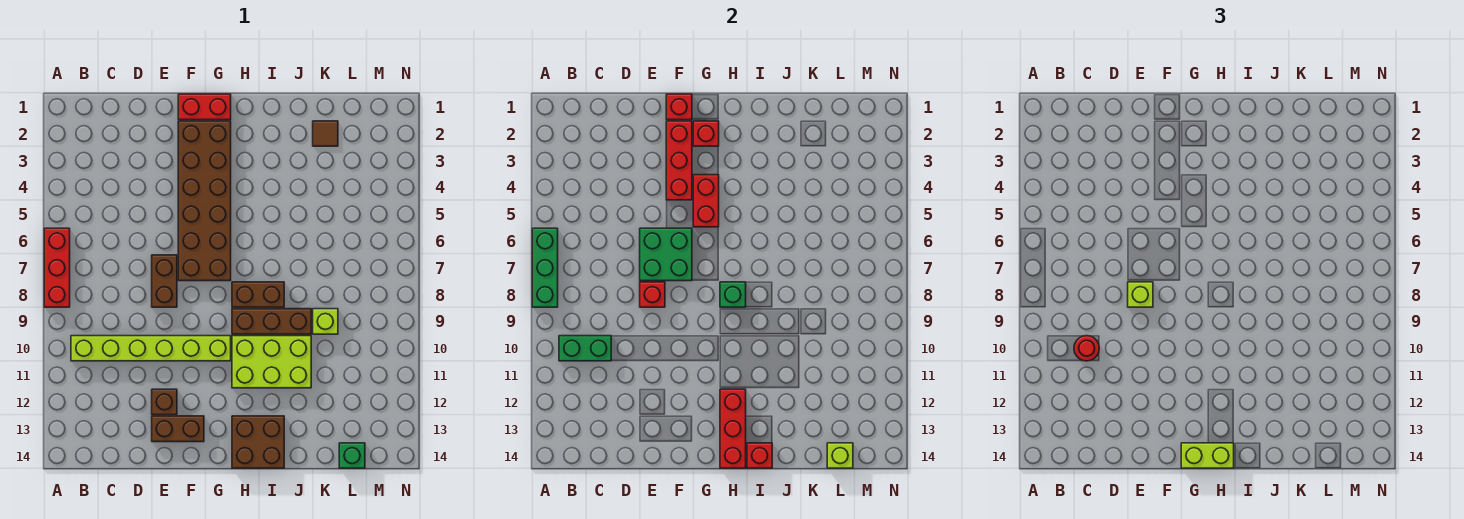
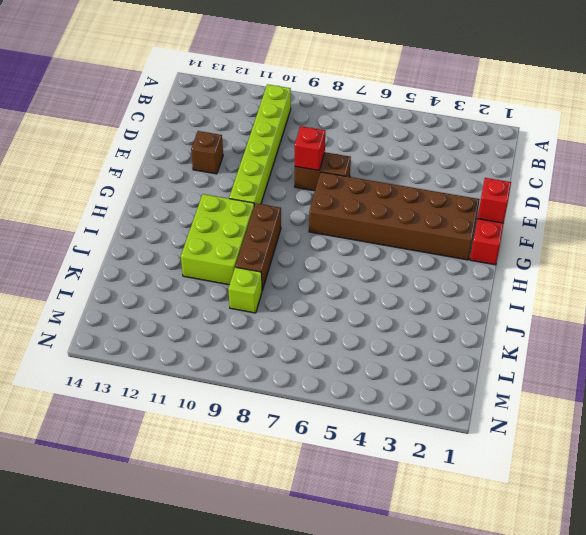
none -> red brick A6:A8 level 1
none -> brown brick E13:F13 level 1
none -> brown brick H8:I8 level 1

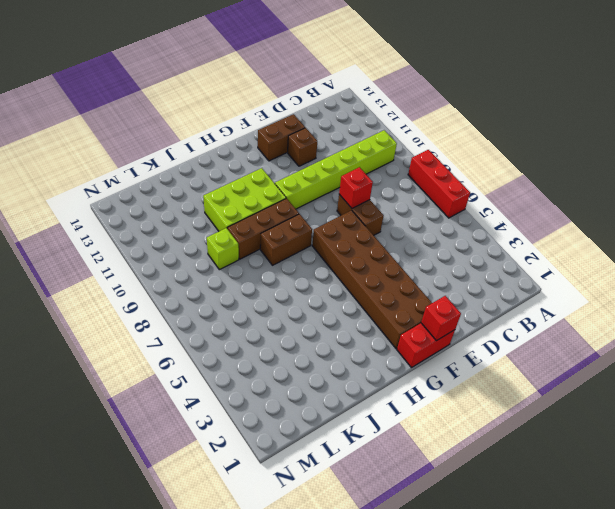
none -> brown brick H13:I14 level 1
none -> brown tile K2 level 1
none -> green brick L14 level 1

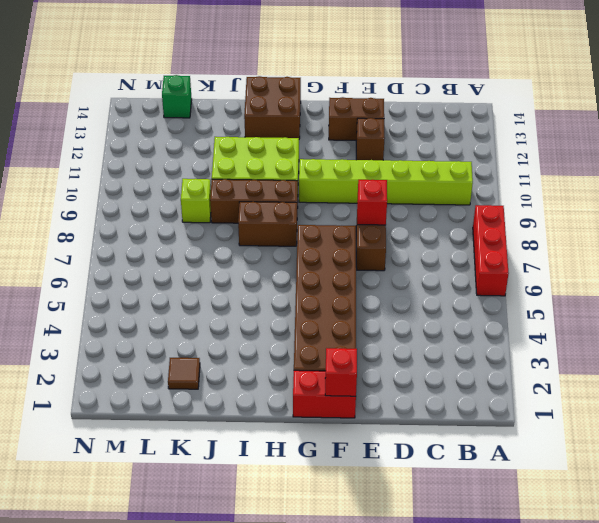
none -> green brick A6:A8 level 2
none -> green brick B10:C10 level 2
none -> green brick E6:F7 level 2

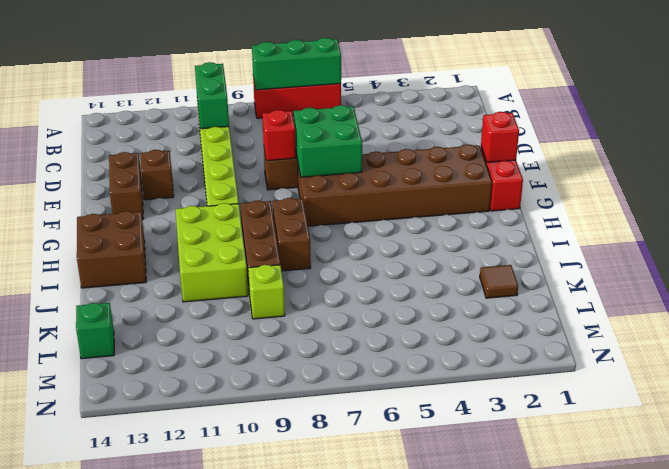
none -> red brick F2:F4 level 2
none -> red brick G2 level 2
none -> red brick G4:G5 level 2

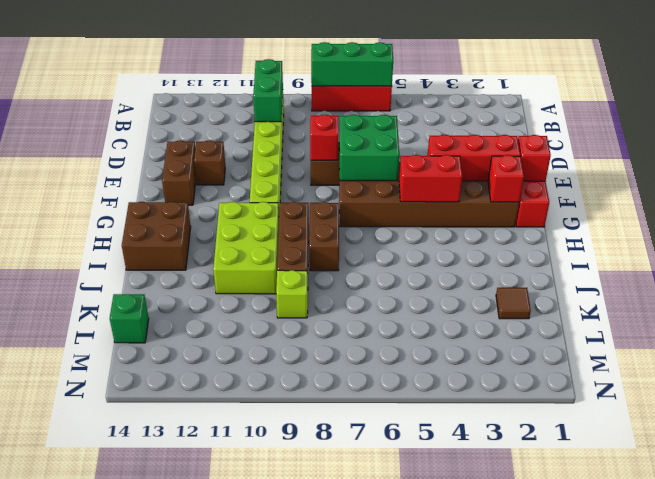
none -> green brick H8 level 2
none -> red brick H12:H14 level 2
none -> red brick I14 level 2

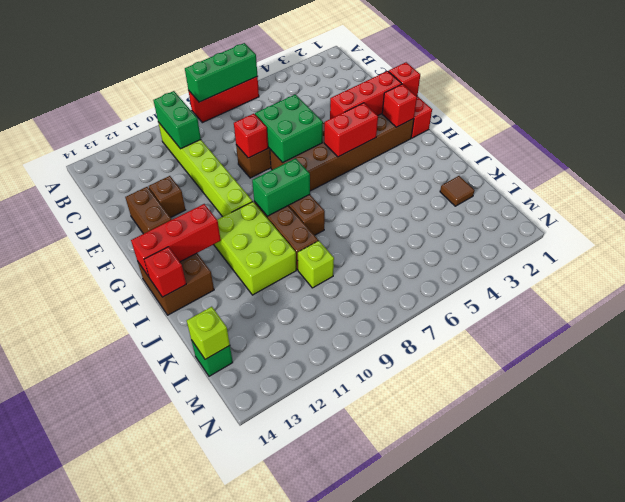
green brick H8:H9 level 2 -> green brick H8 level 2
none -> red round brick C10 level 3
none -> lime brick E8 level 3
none -> lime brick G14:H14 level 3

